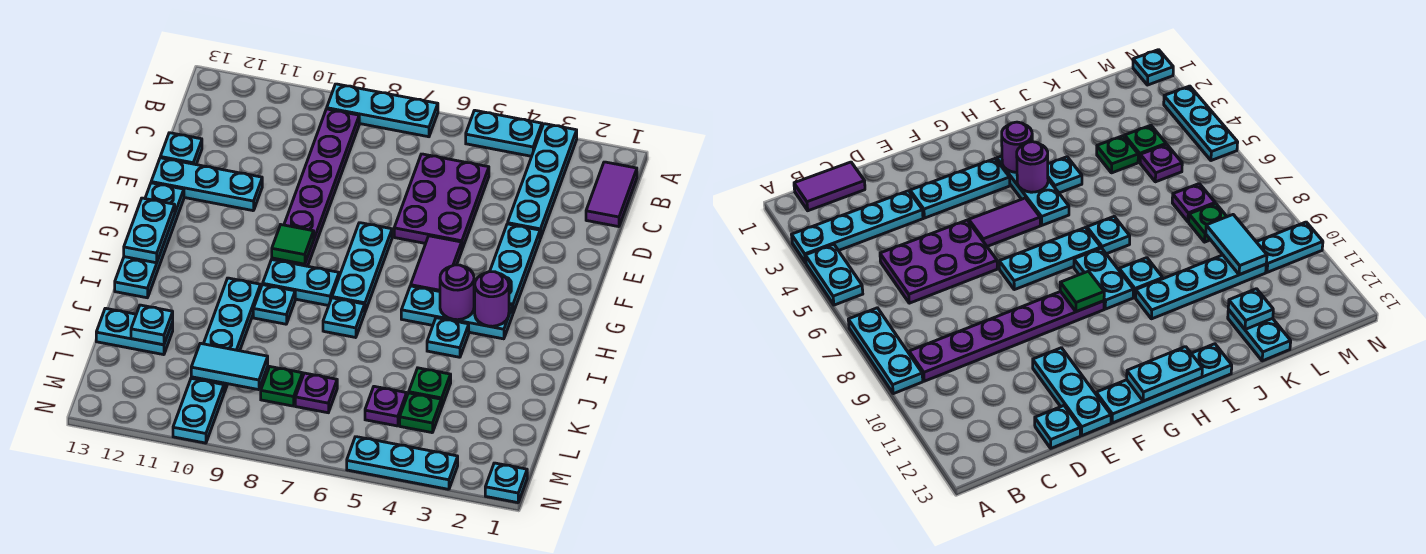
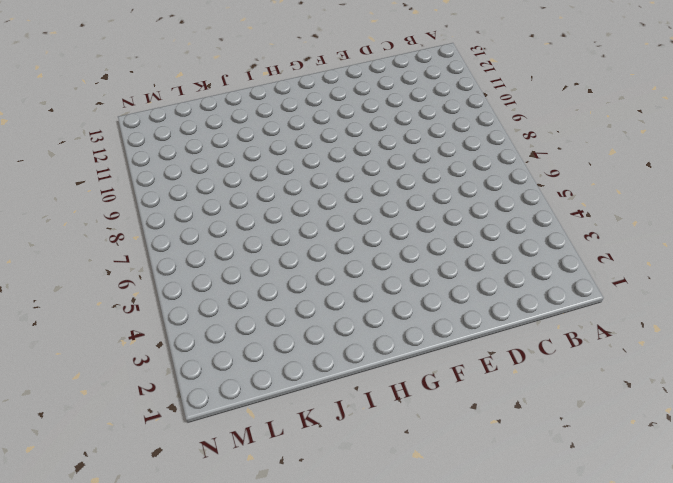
none -> cyan plate A3:D3 level 1
none -> cyan plate A4:A5 level 1
none -> cyan plate A7:A9 level 1
none -> purple tile B1:C1 level 1

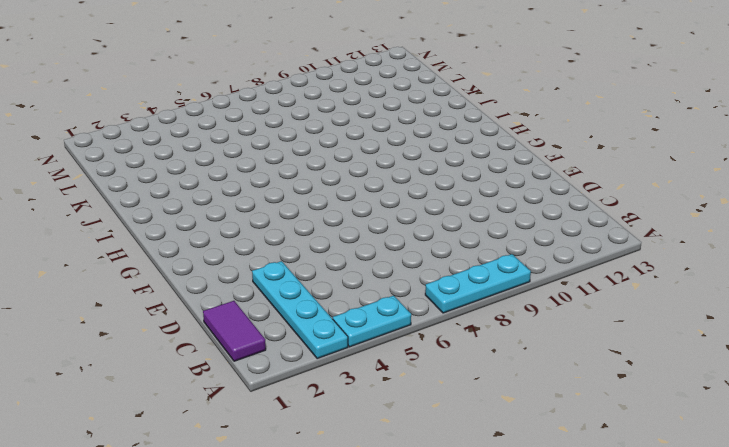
none -> purple plate B9:G9 level 1
none -> purple plate C5:E6 level 1
none -> cyan plate D13 level 1
none -> cyan plate E3:G3 level 1

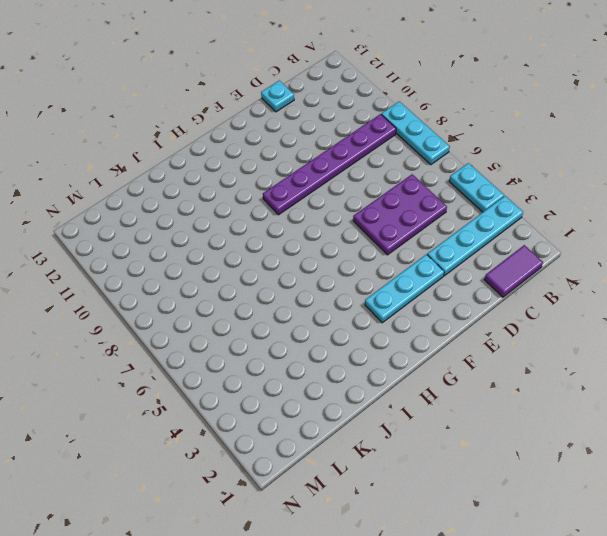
none -> cyan plate E11:E13 level 1
none -> purple tile F5:G5 level 1
none -> cyan plate F7:H7 level 1
none -> cyan plate F13:I13 level 1

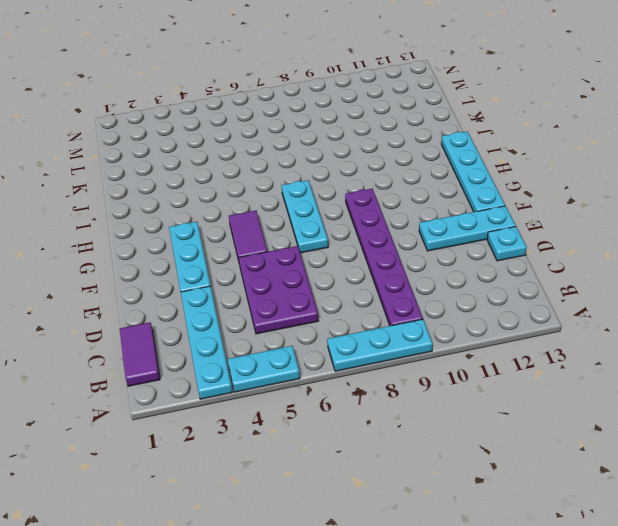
none -> cyan plate H3:H5 level 1
none -> cyan plate H8:H9 level 1
none -> cyan plate I4 level 1
none -> cyan plate I7 level 1

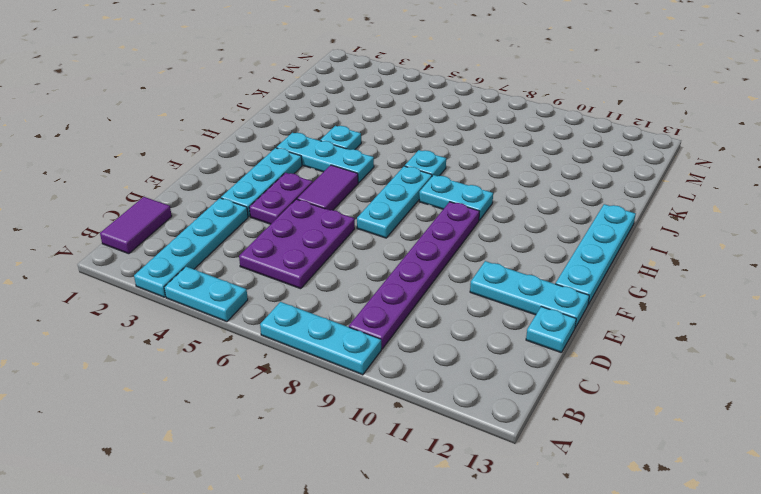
purple plate E4:F4 level 1 -> none
none -> cyan plate I9 level 1
none -> cyan plate I10:L10 level 1
none -> green plate K4 level 1
none -> cyan plate K12:K13 level 1

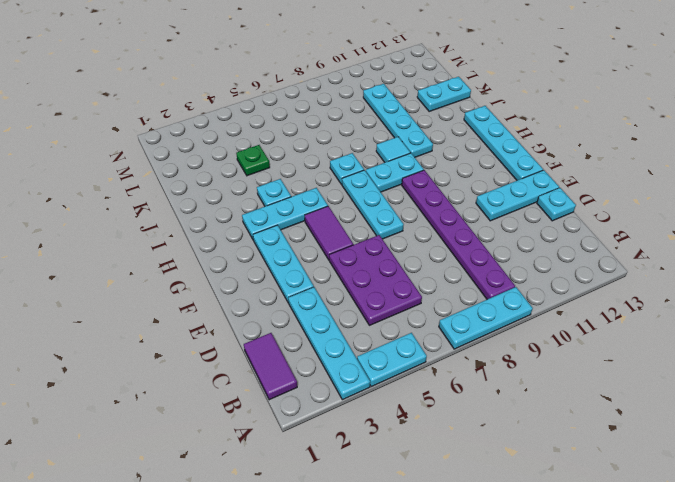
cyan tile I9 level 1 -> cyan plate I9 level 1
none -> green plate L4 level 1
none -> purple plate L5 level 1
none -> purple plate L7 level 1
none -> green plate L8 level 1

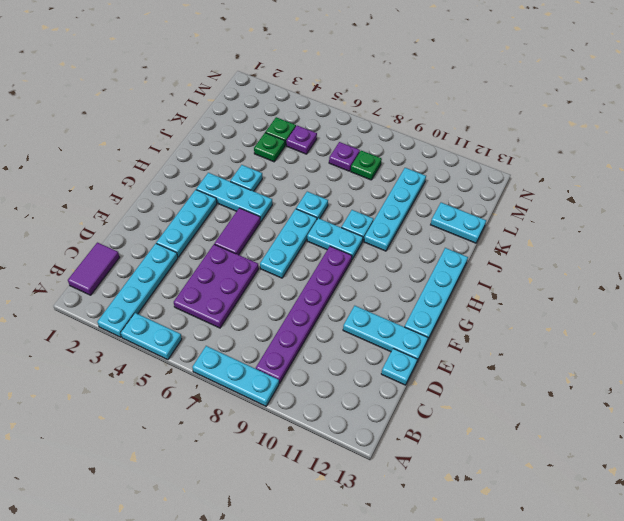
none -> cyan plate M10:N10 level 1
none -> cyan plate N1 level 1
none -> cyan plate N3:N5 level 1
none -> green tile G9 level 2

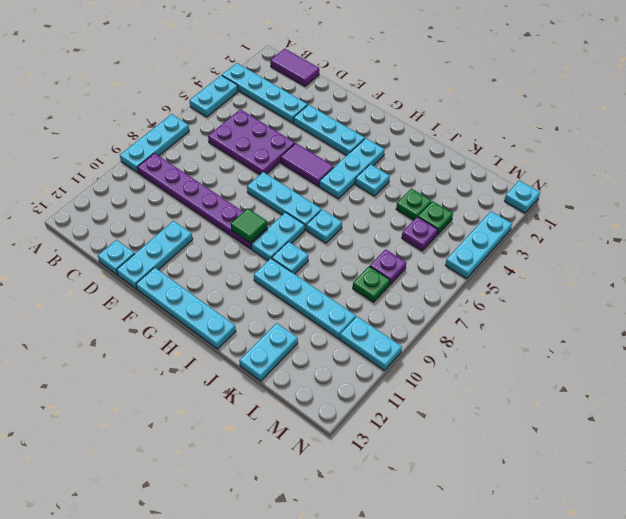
none -> cyan plate G13:H13 level 2
none -> purple round brick H3 level 2
none -> purple round brick H4 level 2
none -> cyan plate K12 level 2

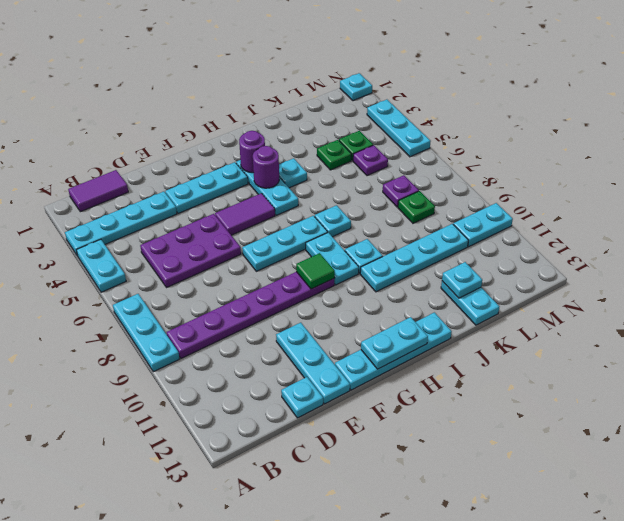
none -> cyan tile L9:L10 level 2

